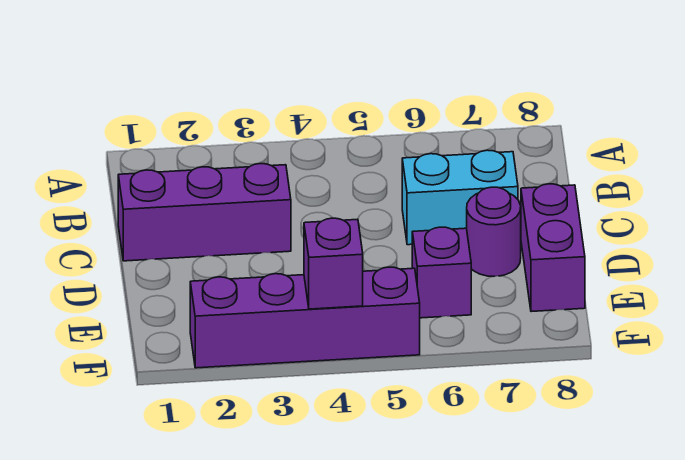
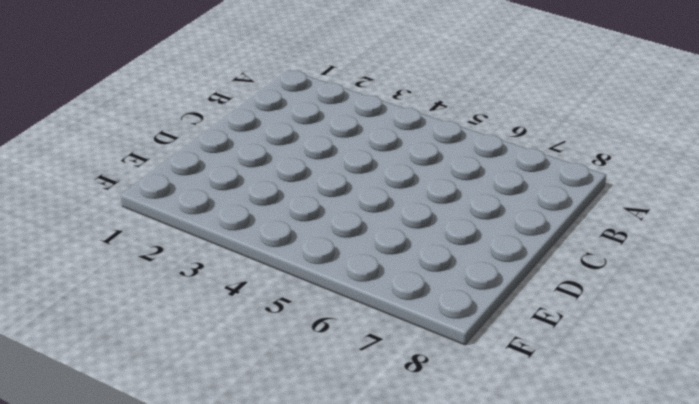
none -> purple brick C1:C3 level 1
none -> cyan brick C6:C7 level 1

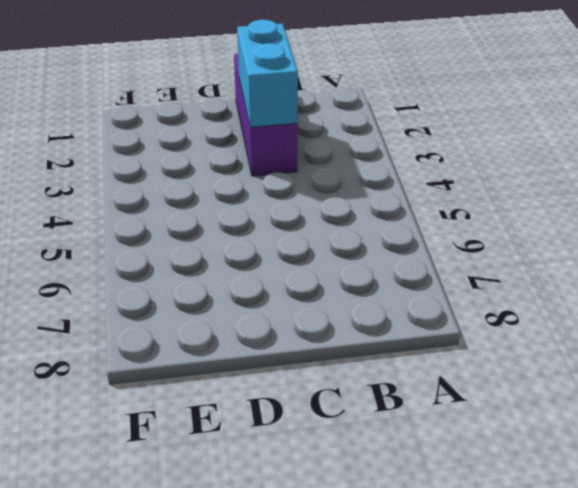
cyan brick C2:C3 level 2 -> cyan brick C6:C7 level 1
none -> purple round brick D7 level 1
none -> purple brick D8:E8 level 1

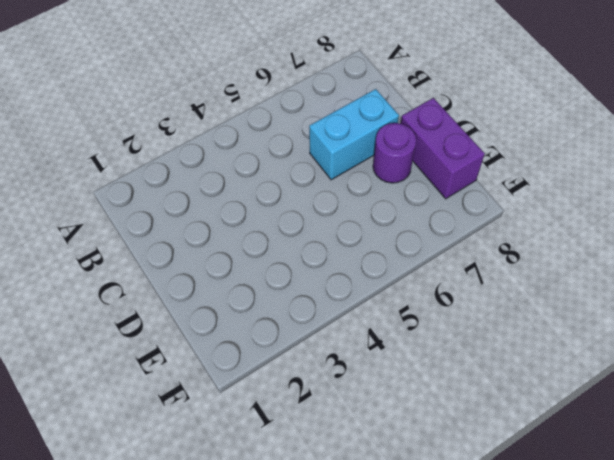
none -> purple brick C1:C3 level 1
none -> purple brick E6 level 1

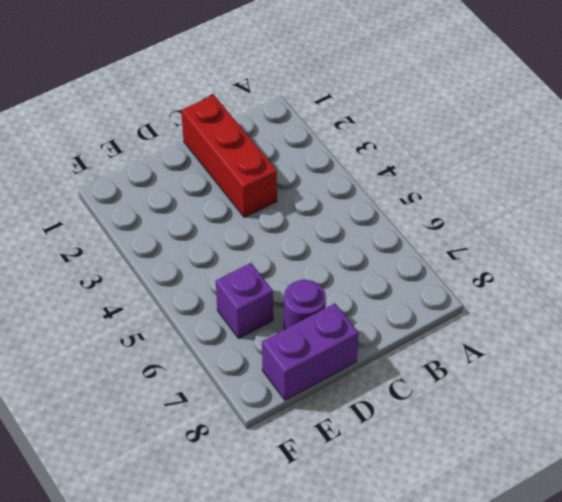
red brick C1:C3 level 1 -> purple brick C1:C3 level 1
none -> cyan brick C6:C7 level 1
none -> purple brick F2:F5 level 1

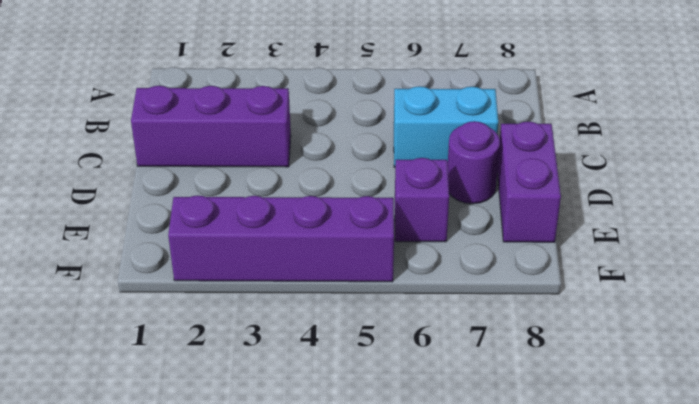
none -> purple brick F4 level 2

